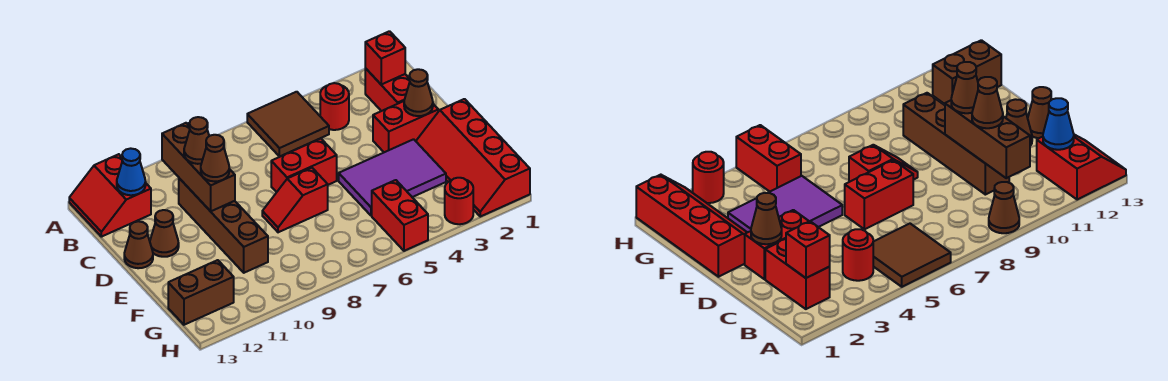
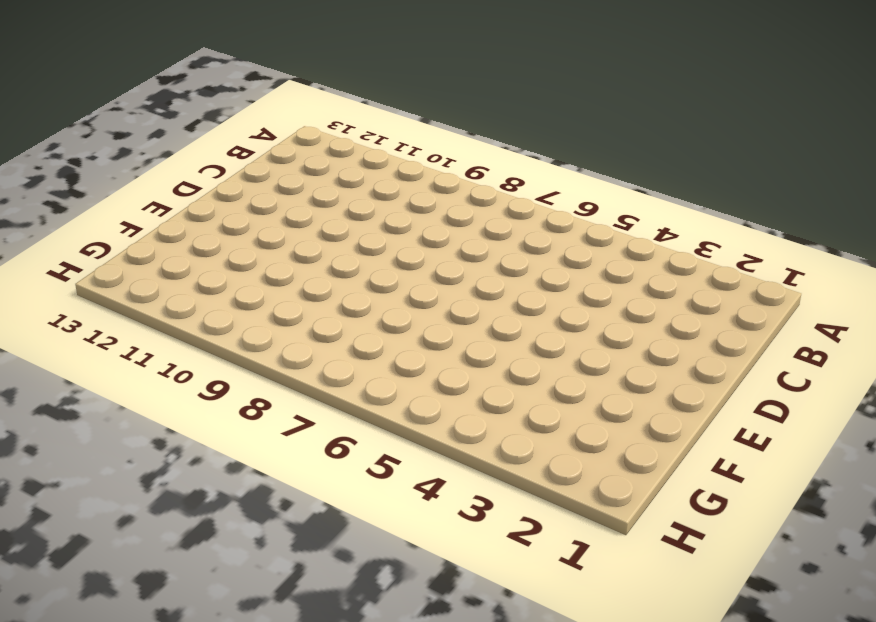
none -> brown tile A5:B6 level 1
none -> brown cone A9 level 1
none -> red slope A12:B13 level 1 top 12

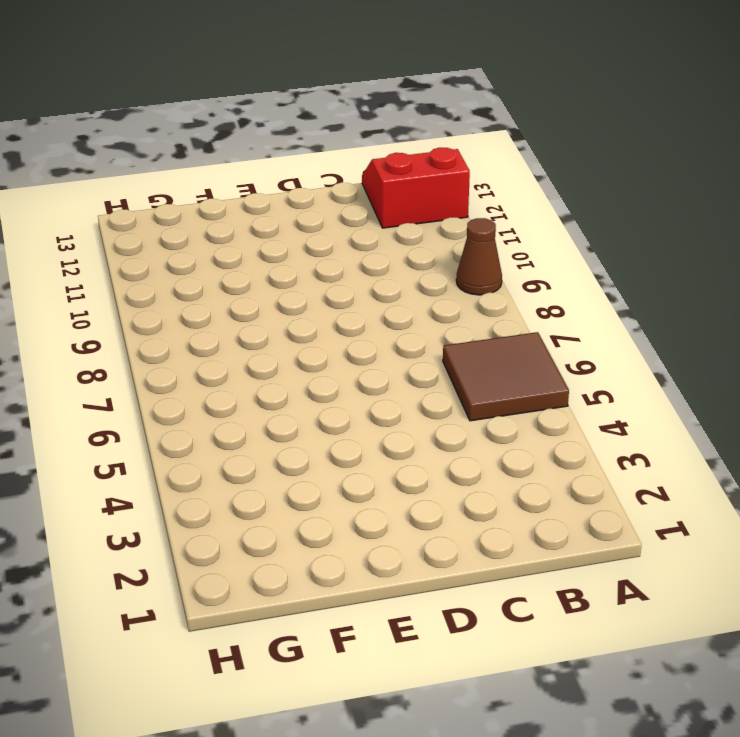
none -> red brick B2:C2 level 1
none -> red round brick B4 level 1
none -> brown brick C10:F10 level 1

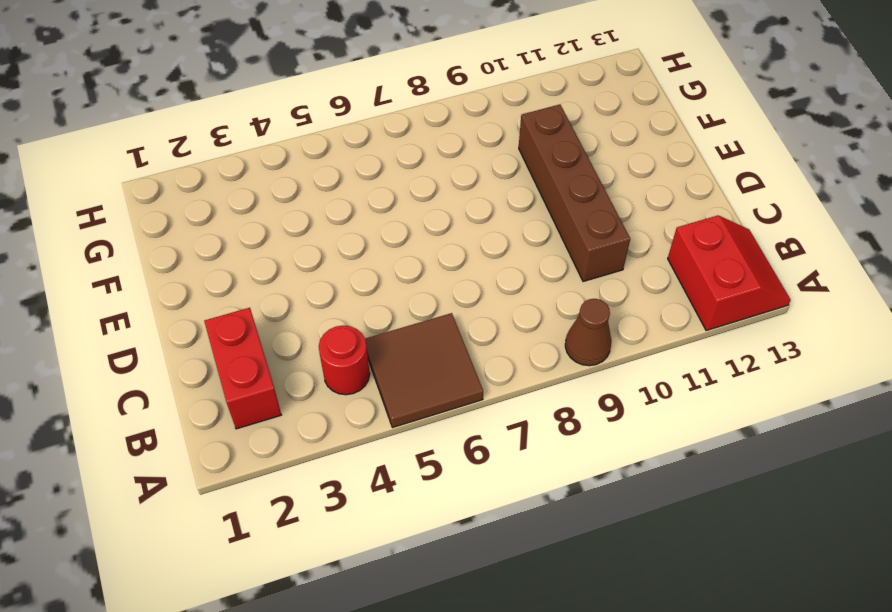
none -> red brick D2:D3 level 1
none -> red brick D6:D7 level 1
none -> brown cone D12 level 1

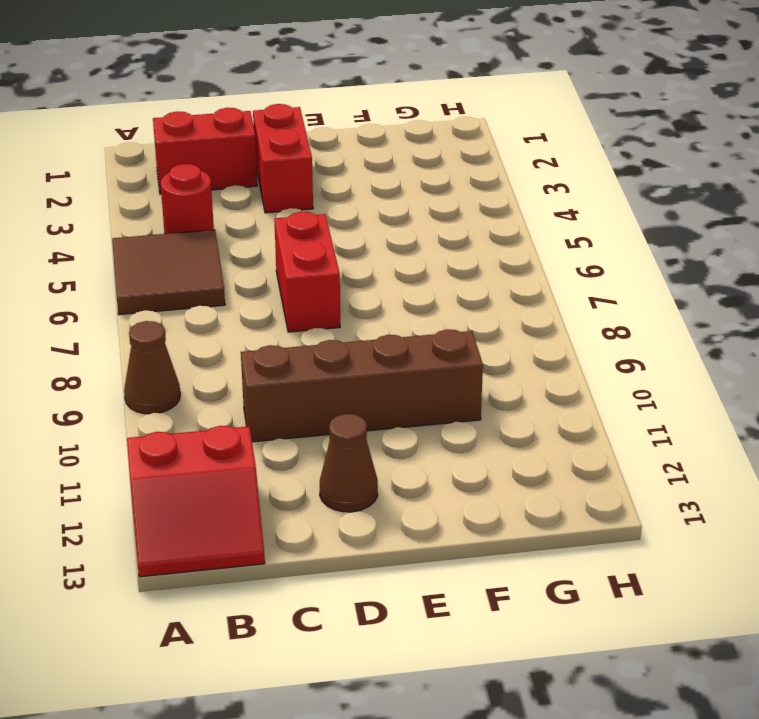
none -> brown cone D13 level 1
none -> red slope E1:H2 level 1 top 1
none -> purple tile E3:F5 level 1

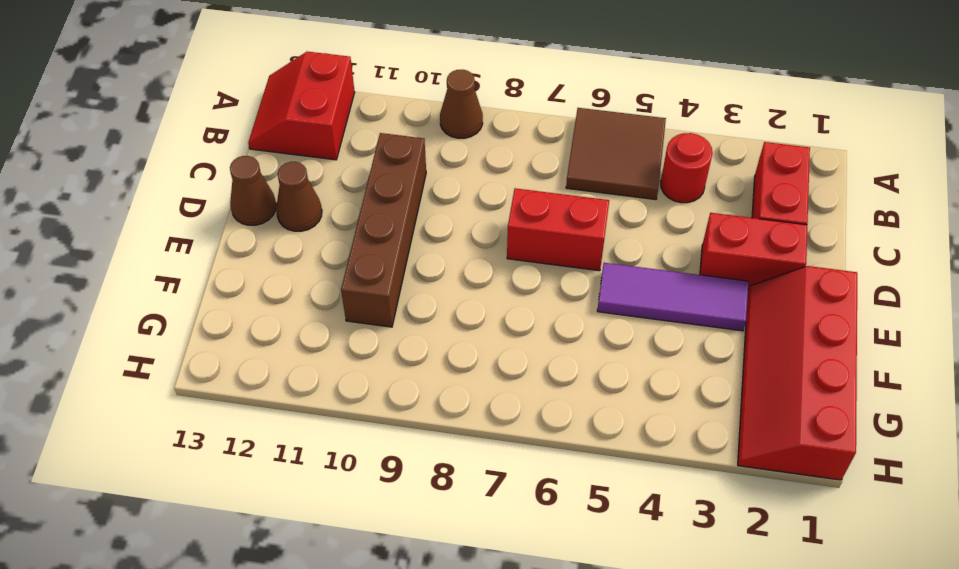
purple tile E3:E5 level 1 -> purple tile E3:F5 level 1
none -> red slope E7:E8 level 1 top 7
none -> red brick G5:H5 level 1
none -> brown brick G12:G13 level 1

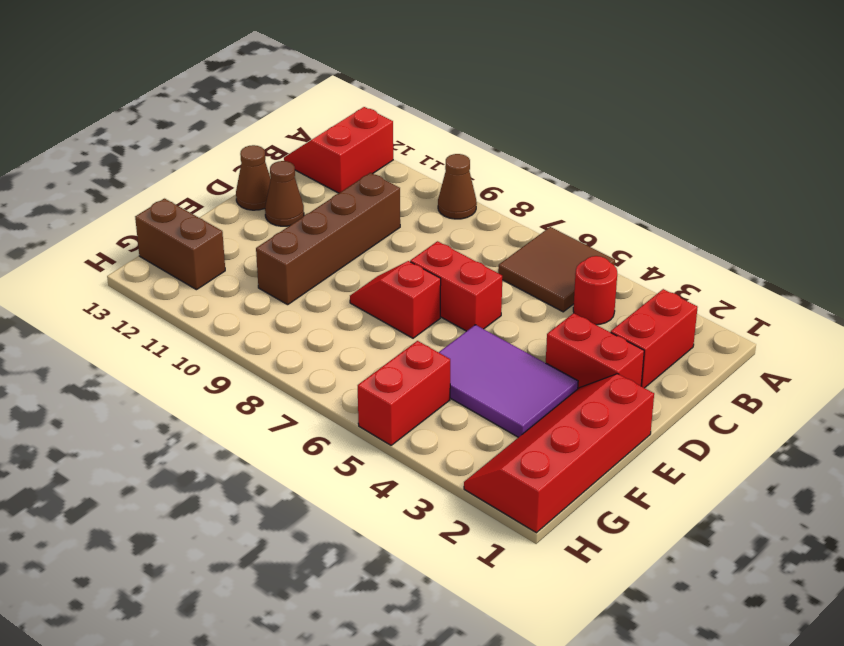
none -> red round brick H3 level 1
none -> red brick B2 level 2
none -> brown brick B10:D10 level 2

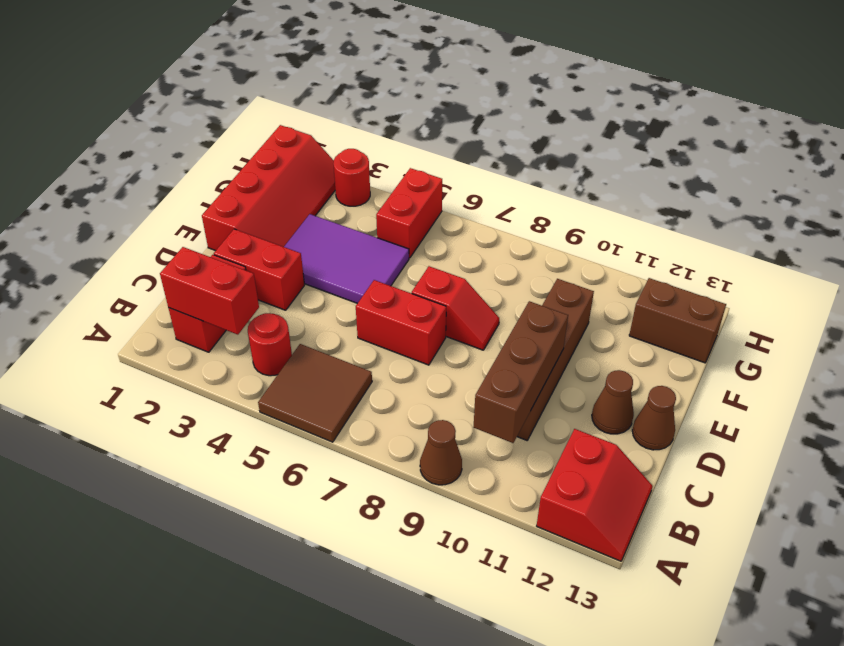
red brick B2:B3 level 2 -> red brick B2 level 2
none -> blue cone B12 level 2
none -> brown cone D2 level 2
none -> brown cone C10 level 3

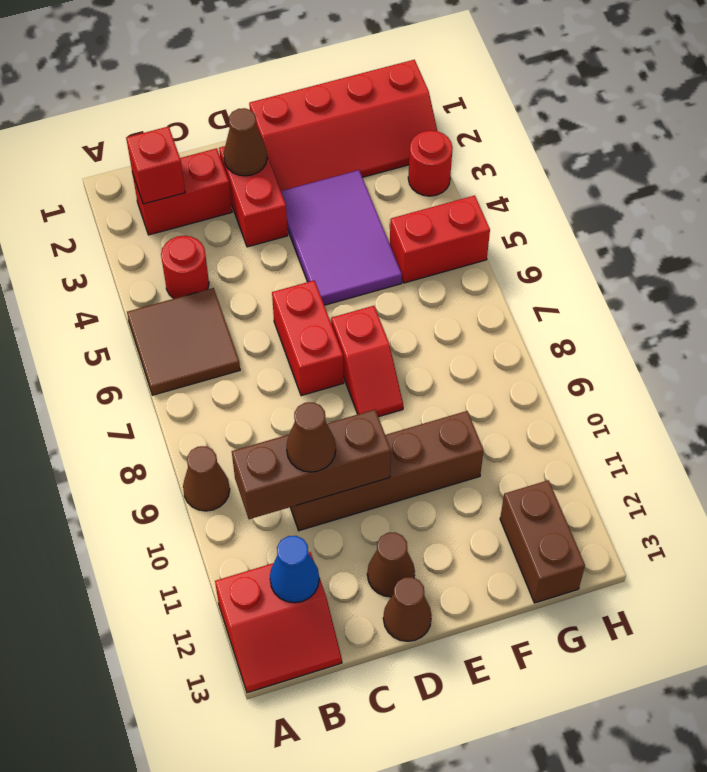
none -> brown cone D10 level 3

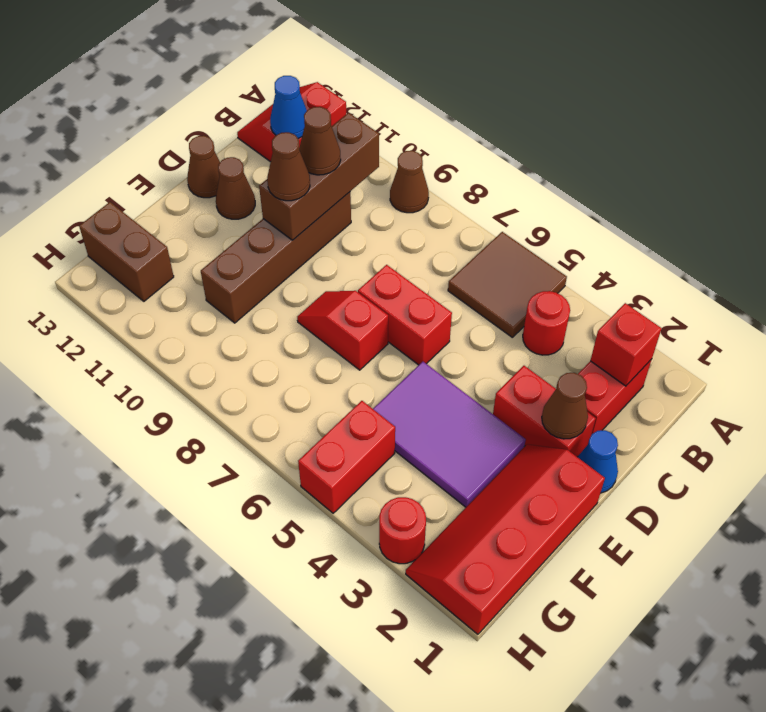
blue cone D1 level 1 -> none

